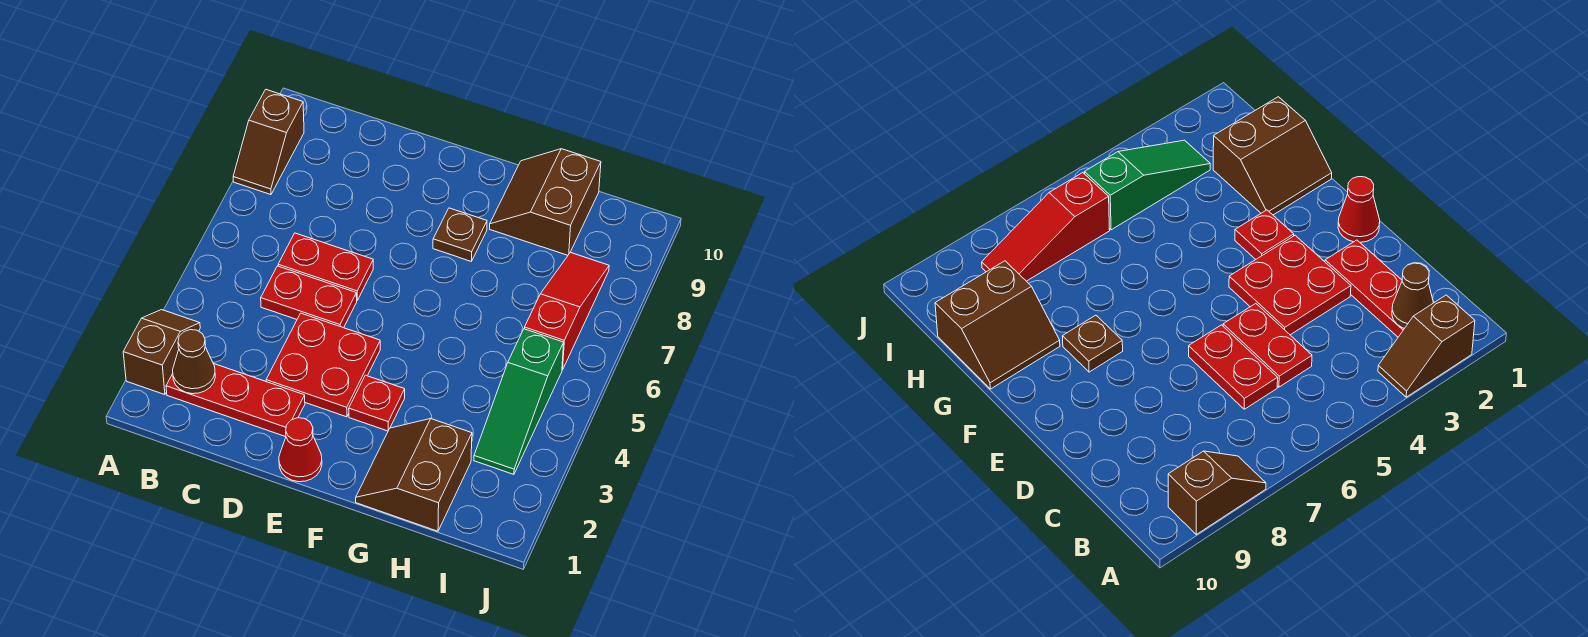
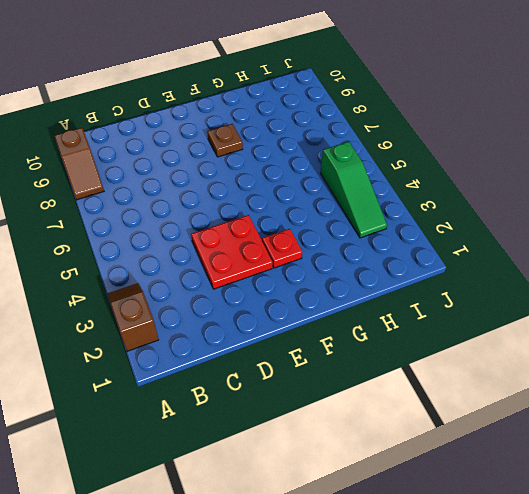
none -> red plate B2:D2 level 1
none -> red plate C5:D5 level 1
none -> red plate C6:D6 level 1

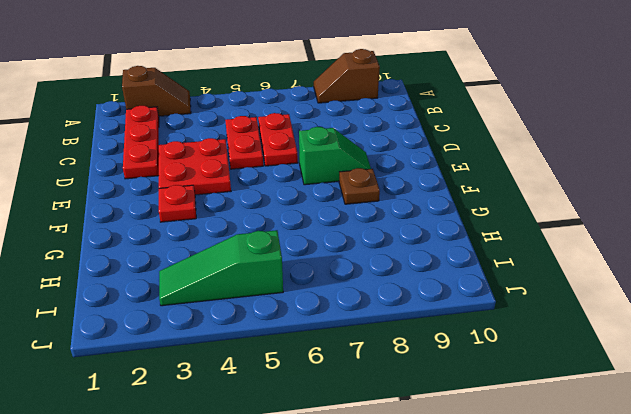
green slope E7:E8 level 1 top 7 -> none
none -> red cone E1 level 1
none -> brown slope G1:H2 level 1 top H
none -> brown slope G9:H10 level 1 top H

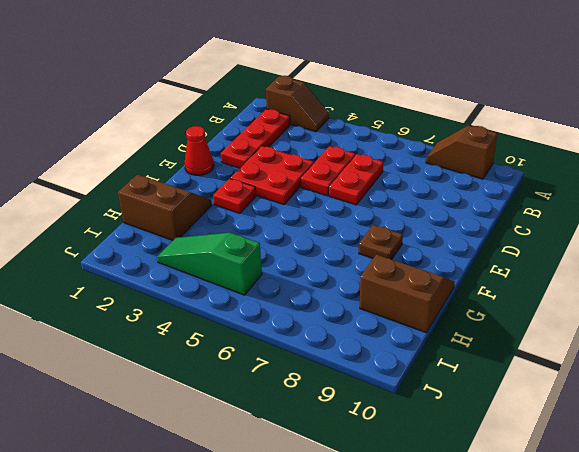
none -> red slope I6:I8 level 1 top 6
none -> brown cone B2 level 2

